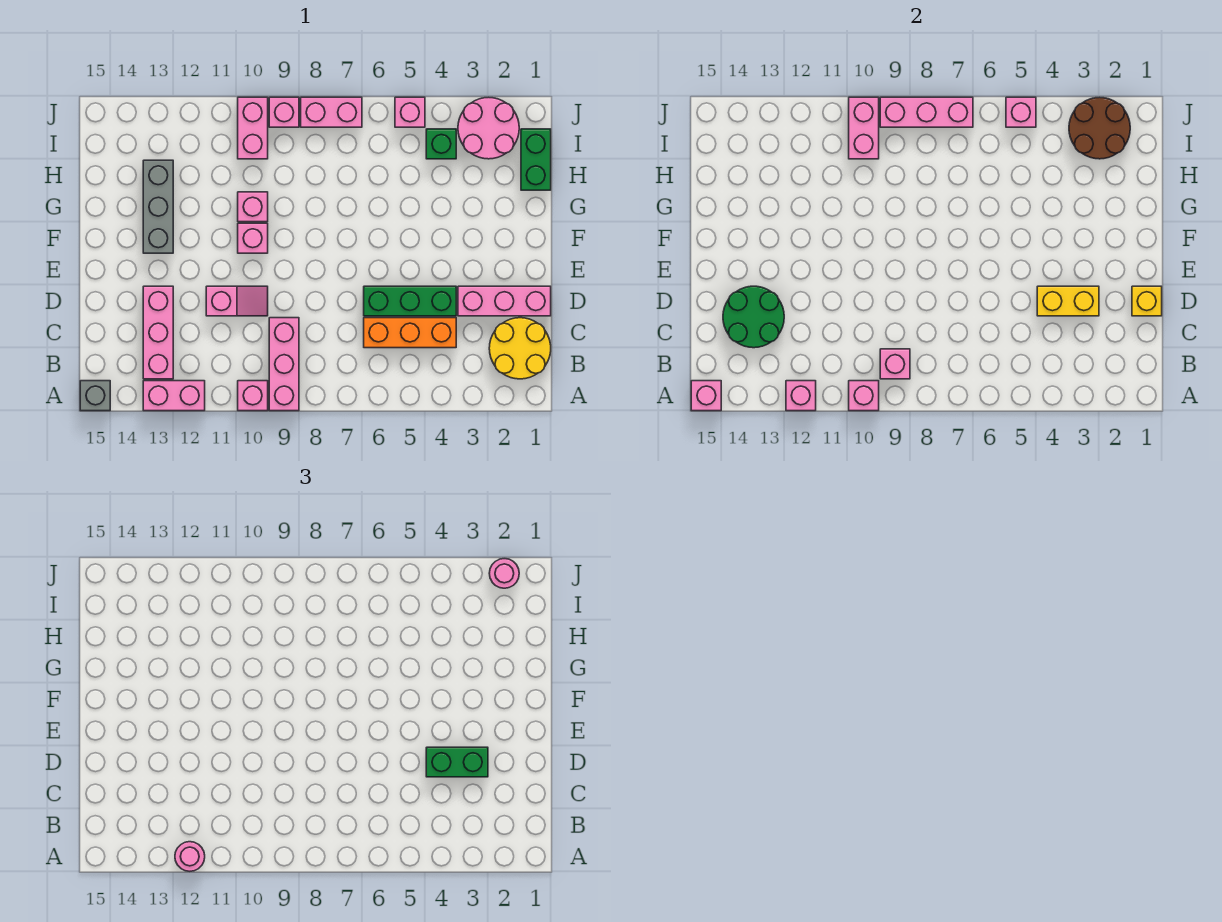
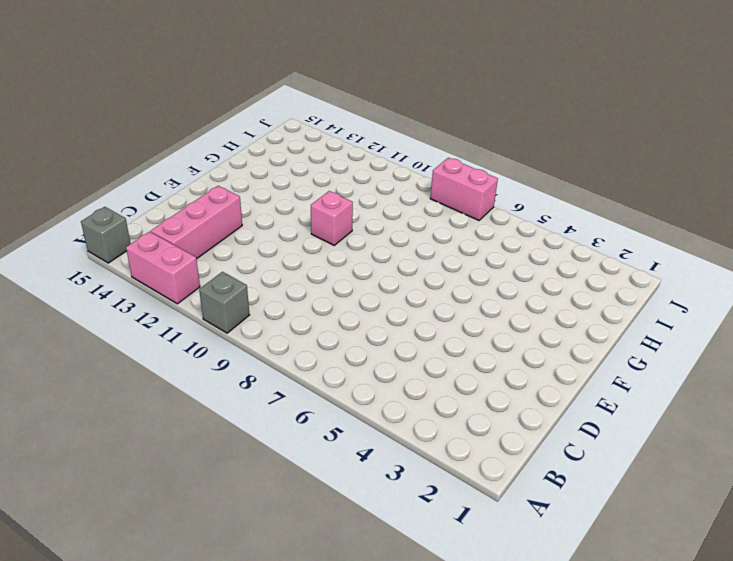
grey brick A10 level 1 -> pink brick A10 level 1
none -> pink brick A9:C9 level 1
none -> yellow round brick B1:C2 level 1
none -> orange brick C4:C6 level 1
none -> pink brick D1:D3 level 1

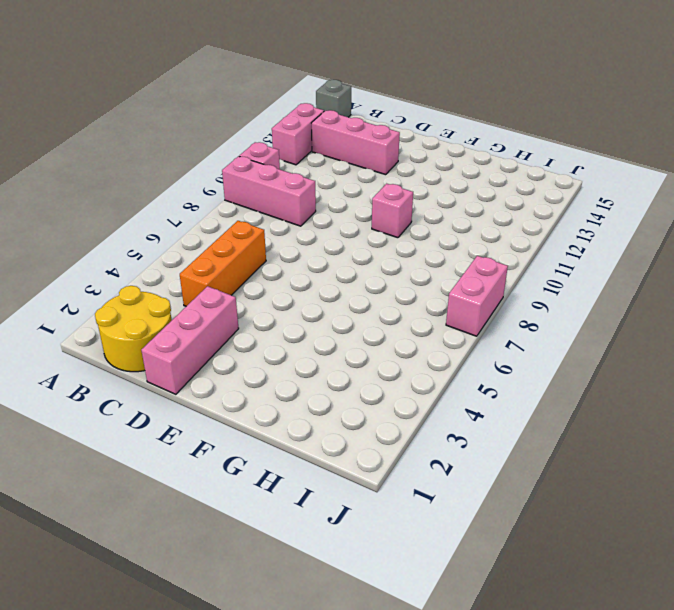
none -> green brick D4:D6 level 1
none -> pink slope D10:D11 level 1 top 11
none -> grey brick F13:H13 level 1
none -> pink brick G10 level 1

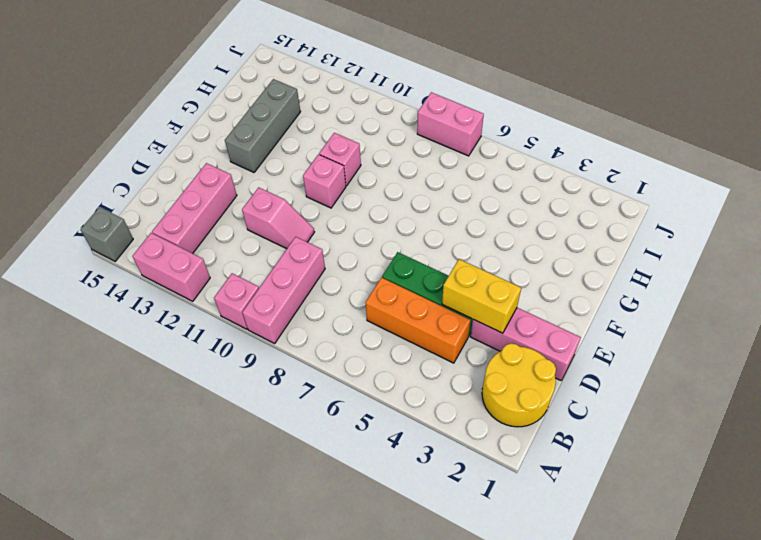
none -> green brick H1:I1 level 1
none -> pink round brick I2:J3 level 1
none -> green brick I4 level 1
none -> pink brick I10:J10 level 1

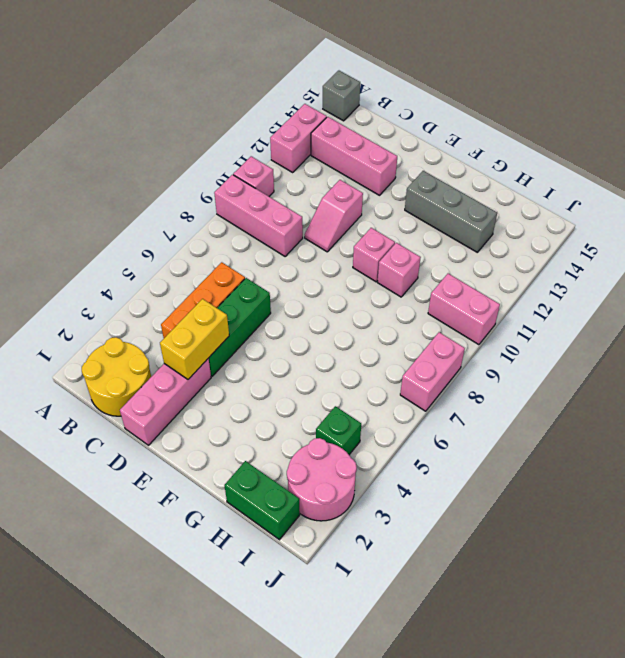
none -> pink brick J5 level 1
none -> pink brick J9 level 1
none -> pink brick A10 level 2
none -> pink brick A12 level 2

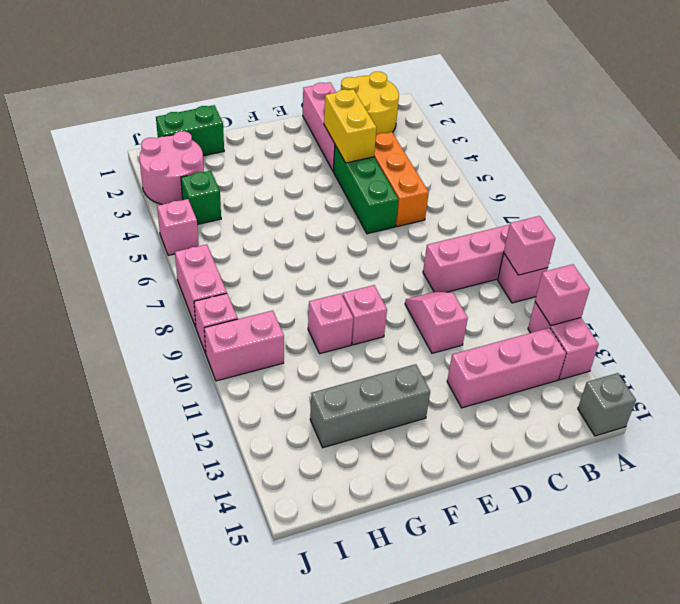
none -> pink brick A15 level 2
none -> pink brick B9 level 2
none -> green round brick C13:D14 level 2
none -> yellow brick D1 level 2

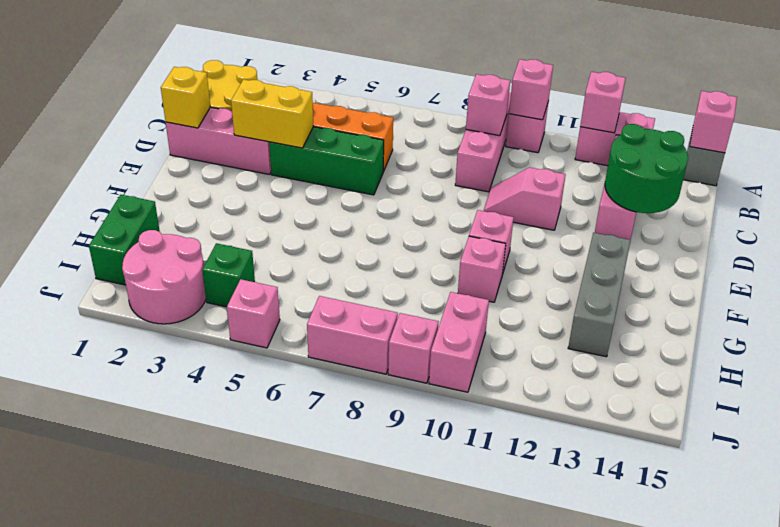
none -> brown round brick I2:J3 level 2
none -> pink brick I10:J10 level 2
none -> pink brick J5 level 2
none -> pink brick J7:J9 level 2

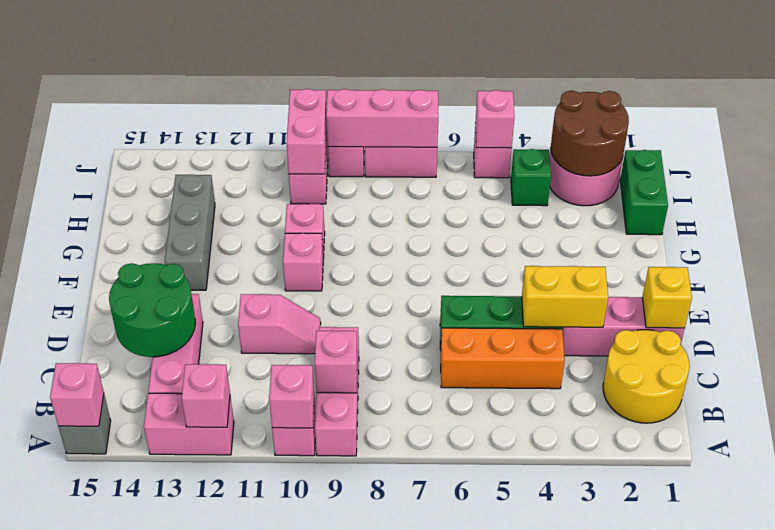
none -> pink round brick A12 level 3
none -> green brick D3:D4 level 3
none -> pink round brick J2 level 3

